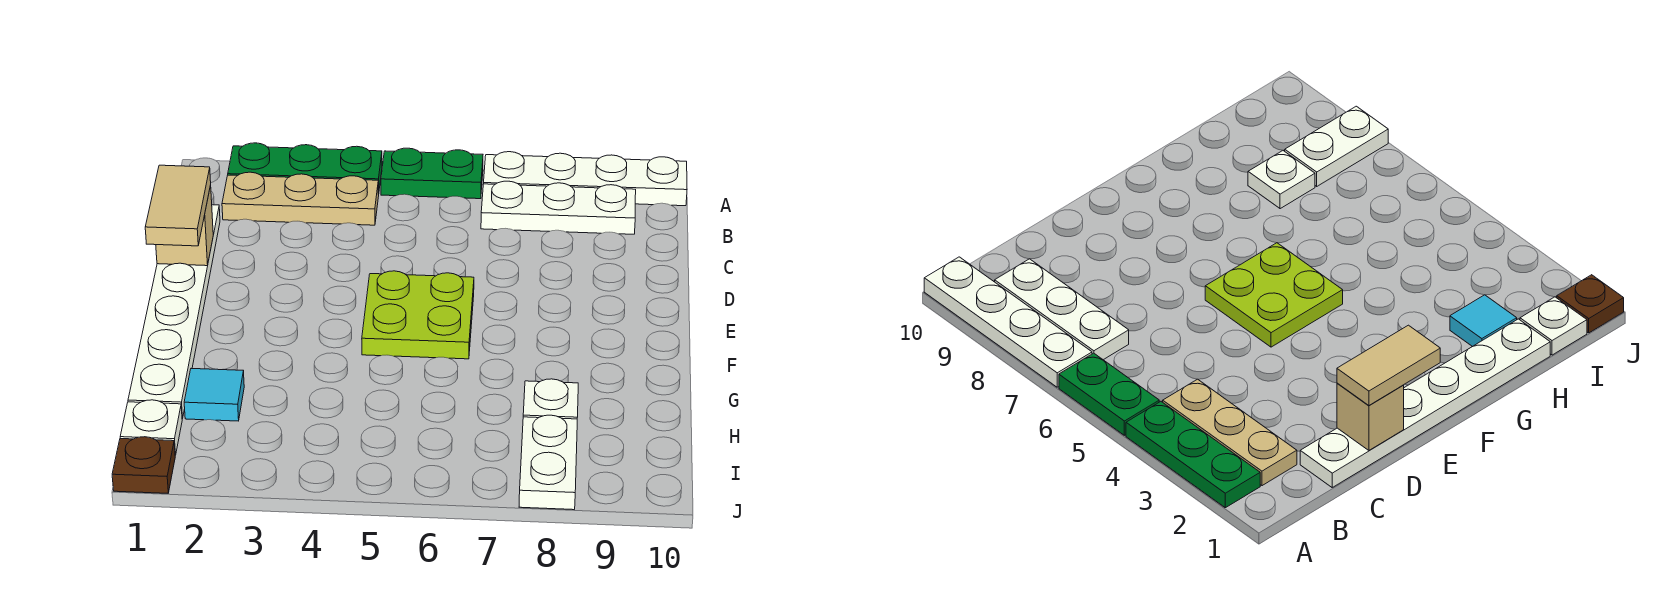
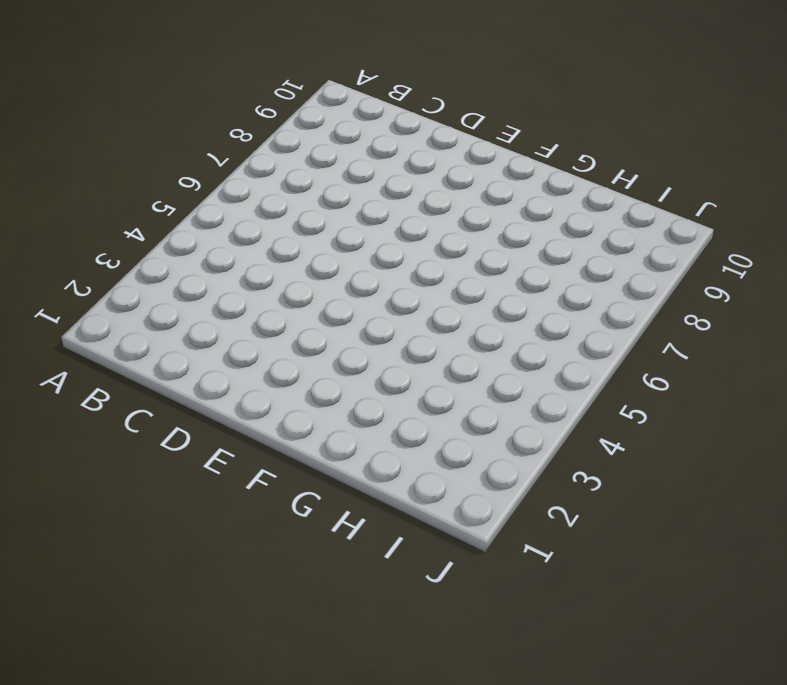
none -> green plate A2:A4 level 1
none -> green plate A5:A6 level 1
none -> white plate A7:A10 level 1

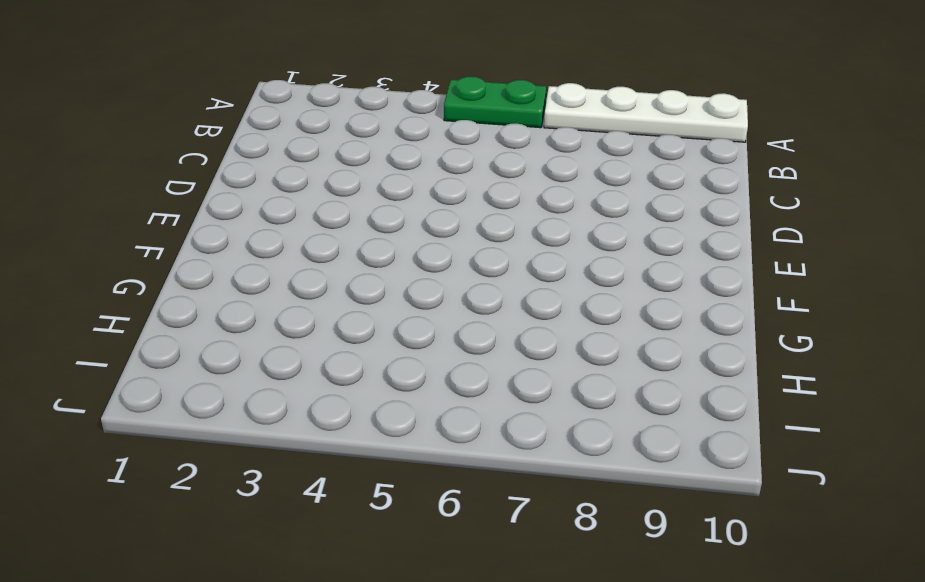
none -> green plate A2:A4 level 1
none -> tan plate B2:B4 level 1
none -> white plate B7:B9 level 1

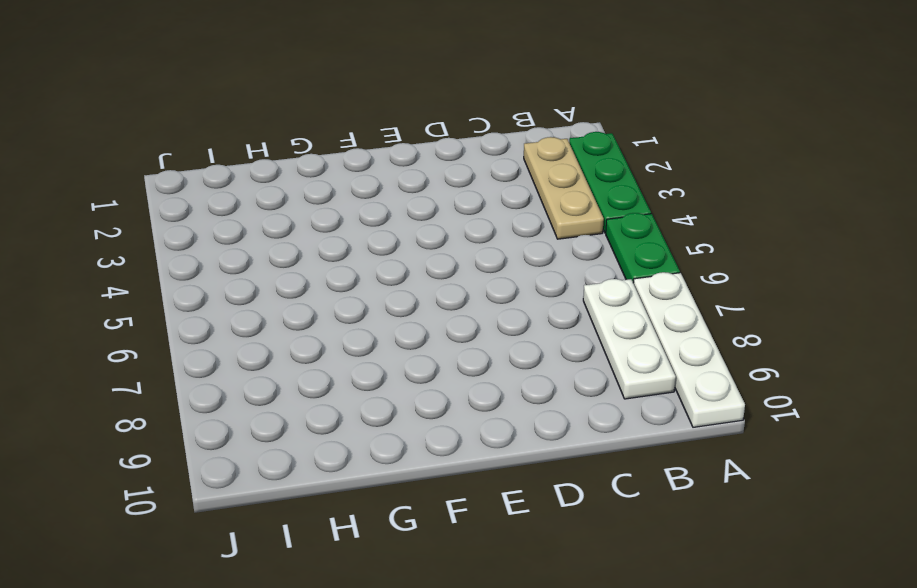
none -> white plate C1:H1 level 1
none -> lime plate E5:F6 level 1
none -> cyan tile H2 level 1

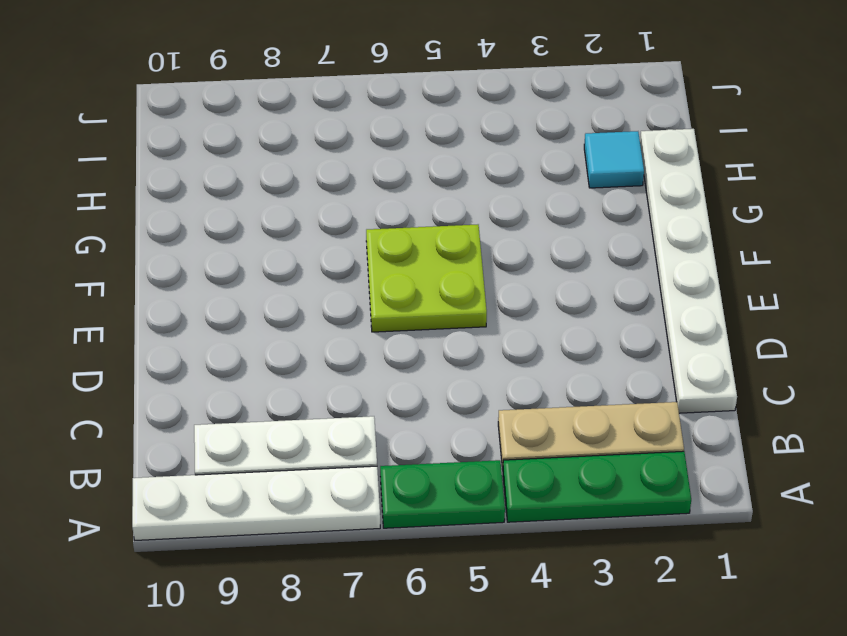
none -> white plate H8 level 1
none -> white plate I1 level 1
none -> white plate I8:J8 level 1

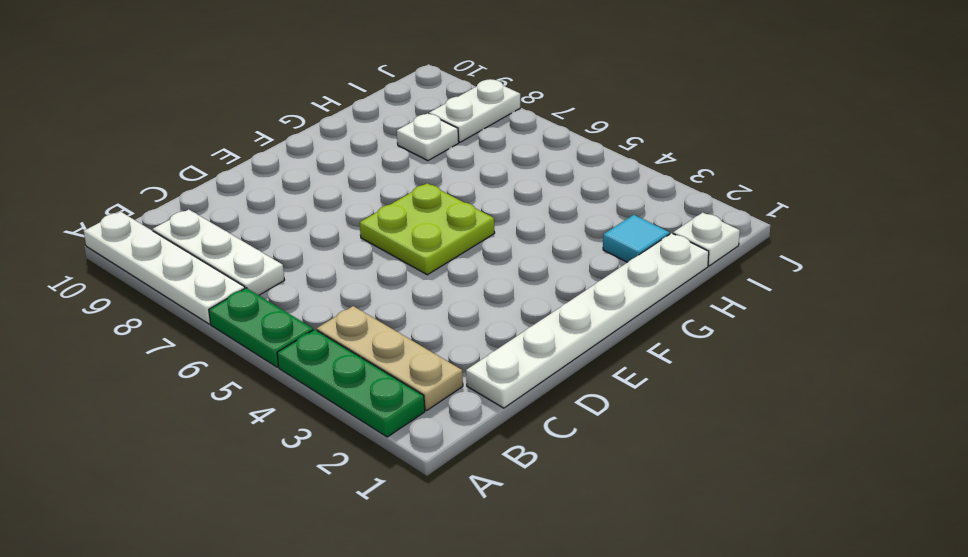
none -> brown plate J1 level 1
none -> tan brick D1 level 2
none -> tan tile D1:E1 level 3

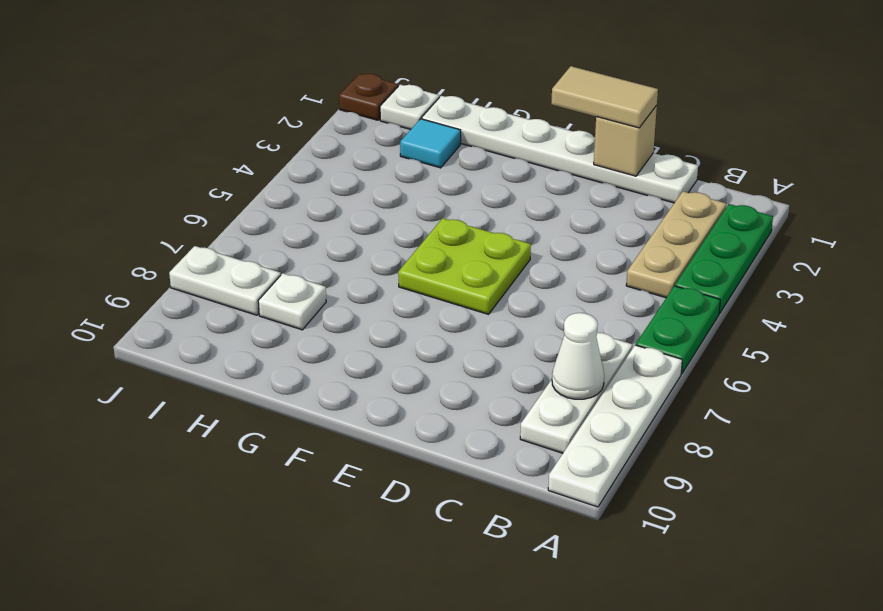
white cone B8 level 2 -> none

